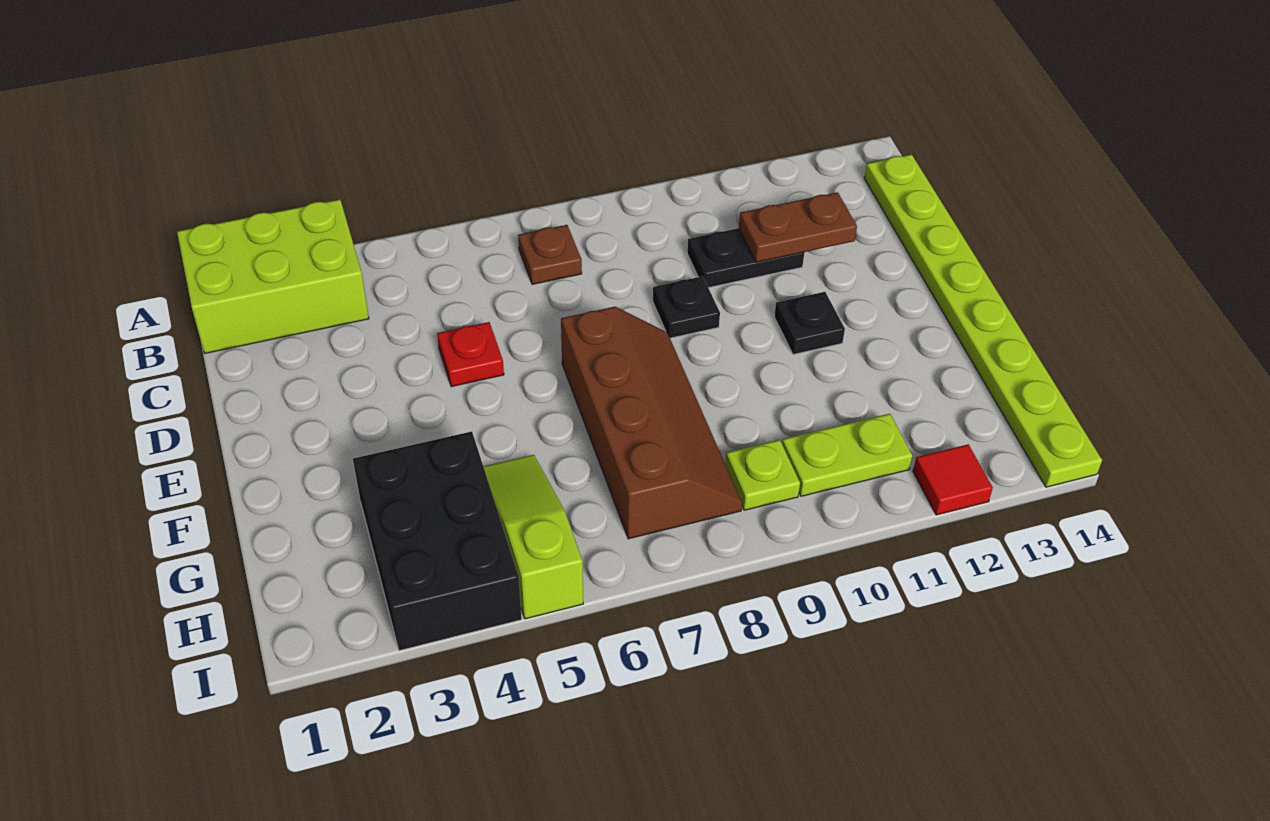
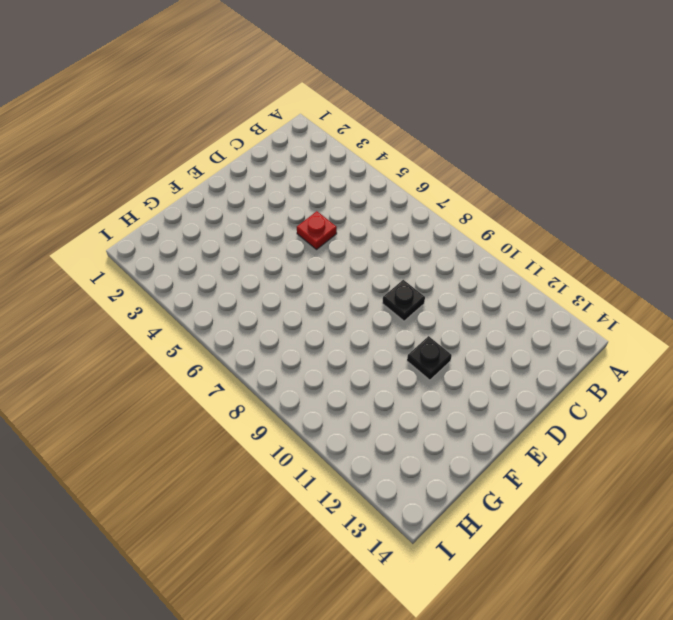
none -> lime brick A1:B3 level 1
none -> brown plate B7 level 1
none -> lime plate B14:I14 level 1

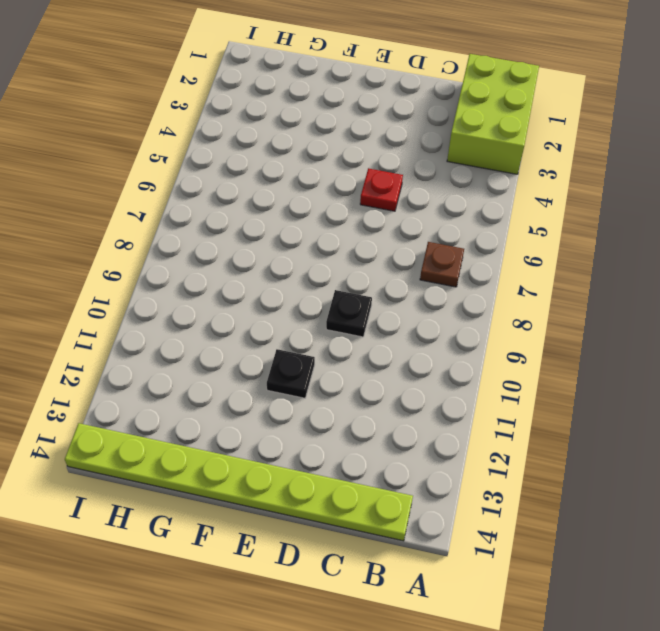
none -> black plate C10:C11 level 1
none -> brown slope E7:H8 level 1 top 7
none -> black brick G3:I4 level 1

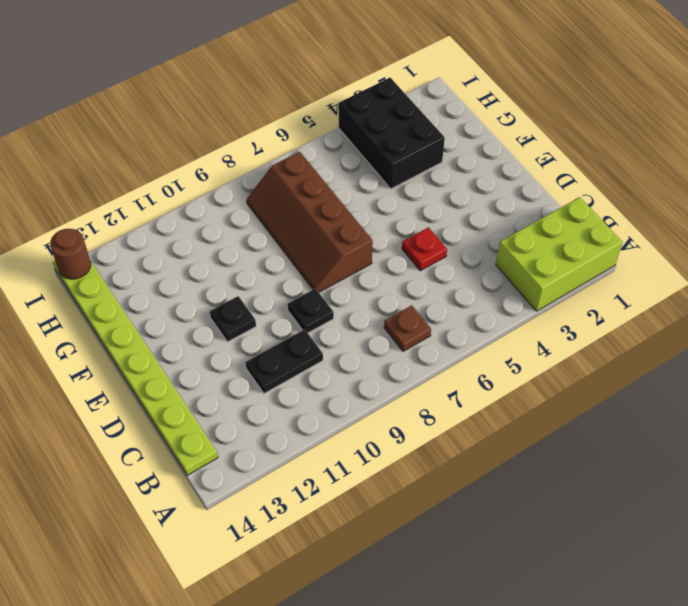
brown round brick I14 level 2 -> none
none -> lime slope G5:I5 level 1 top I
none -> lime plate H9 level 1
none -> lime plate H10:H11 level 1

